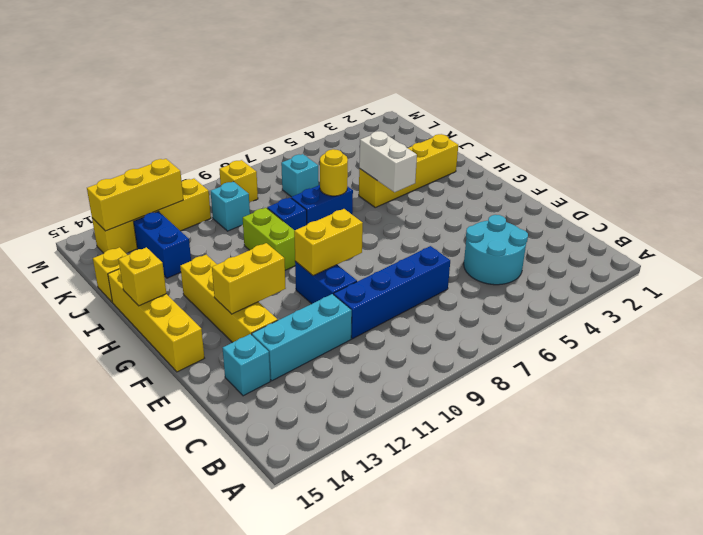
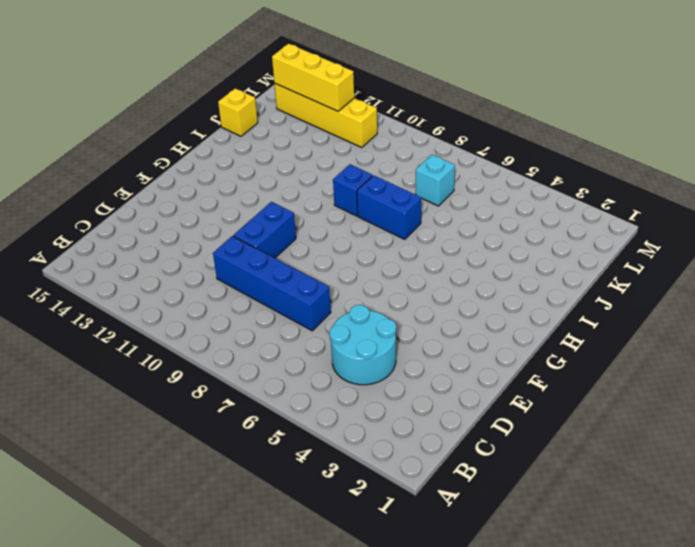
none -> cyan brick D11:D13 level 1
none -> cyan brick D14 level 1
none -> yellow brick E13:H13 level 1

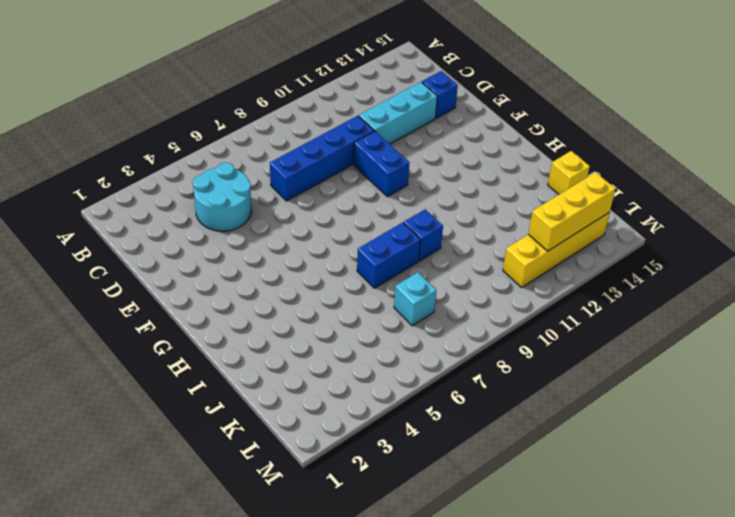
blue brick D14 level 1 -> cyan brick D14 level 1
none -> yellow brick E13:H13 level 1
none -> yellow brick F15:I15 level 1
none -> lime brick H10:I10 level 1

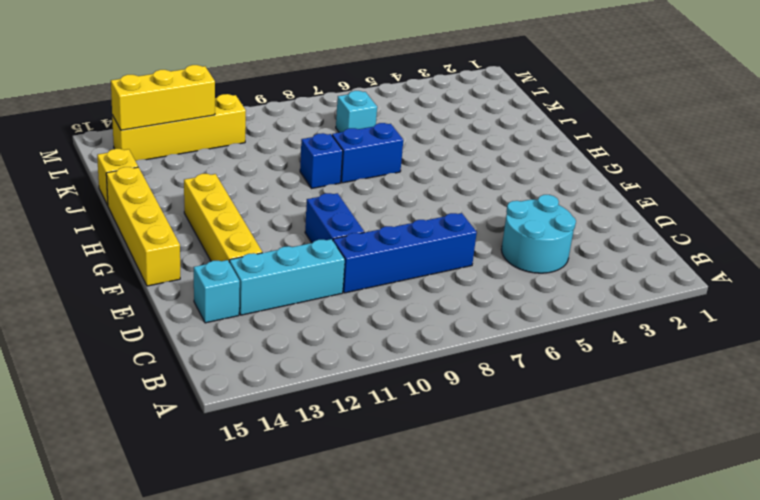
none -> lime brick H10:I10 level 1
none -> yellow brick I2:I5 level 1
none -> blue brick J13:K13 level 1

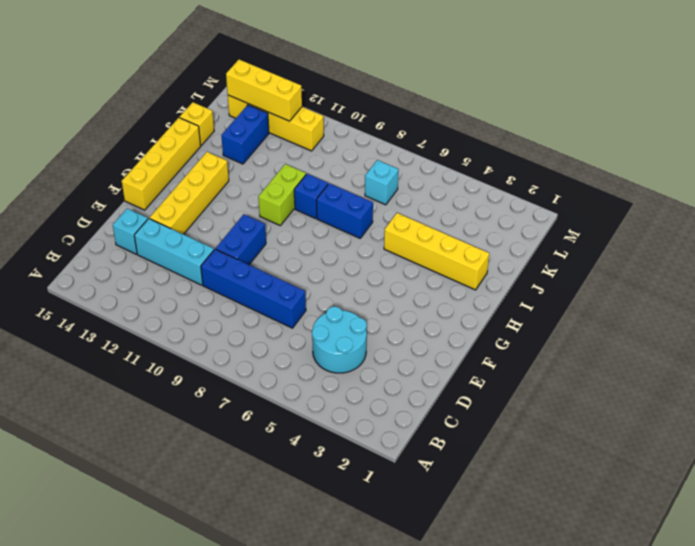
none -> cyan brick K10 level 1
none -> yellow brick L9 level 1
none -> yellow brick F9:F10 level 2

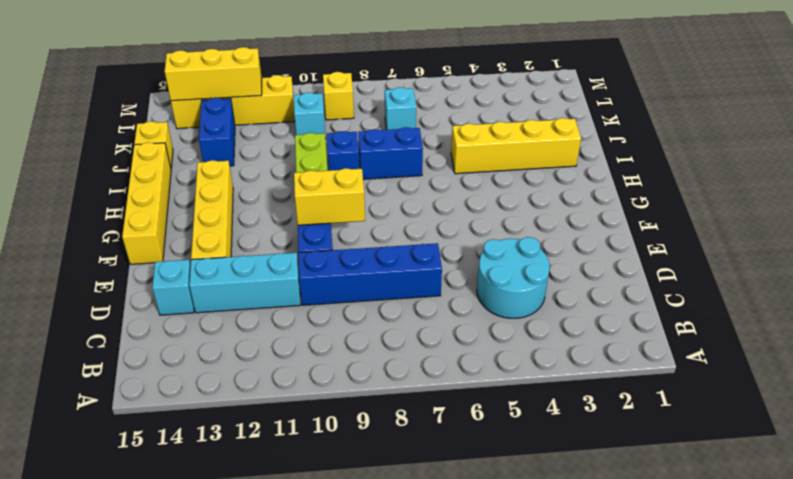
none -> yellow brick F12:F13 level 2
none -> white brick H5:I5 level 2
none -> yellow brick H15 level 2

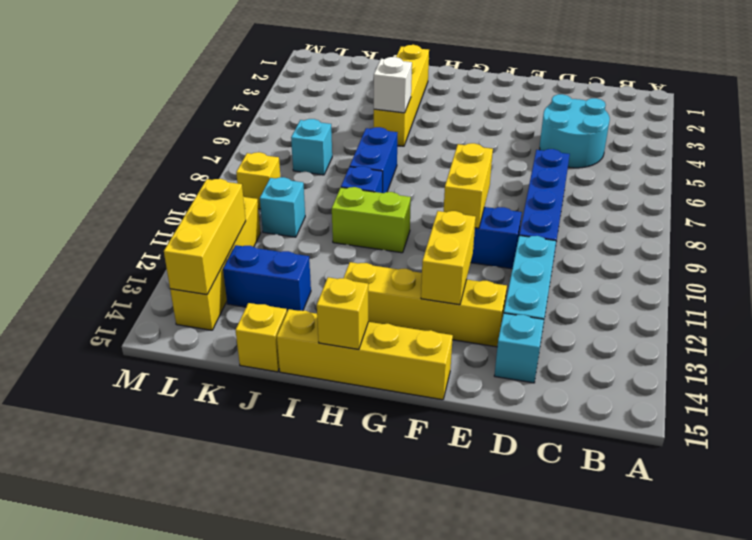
white brick I5 level 2 -> white brick H5:I5 level 2
none -> yellow round brick I7 level 2

